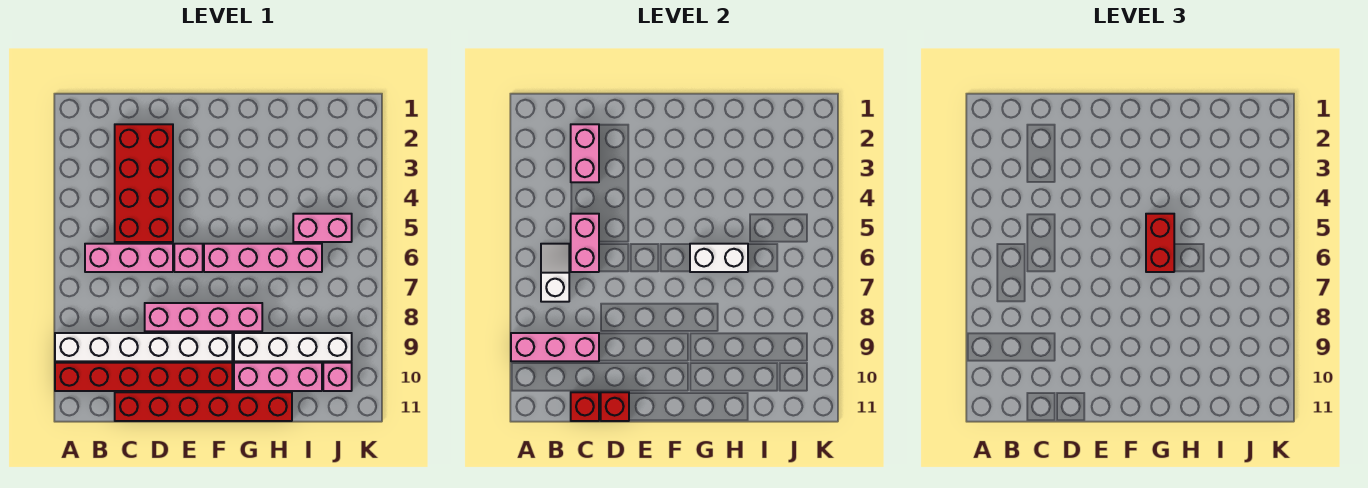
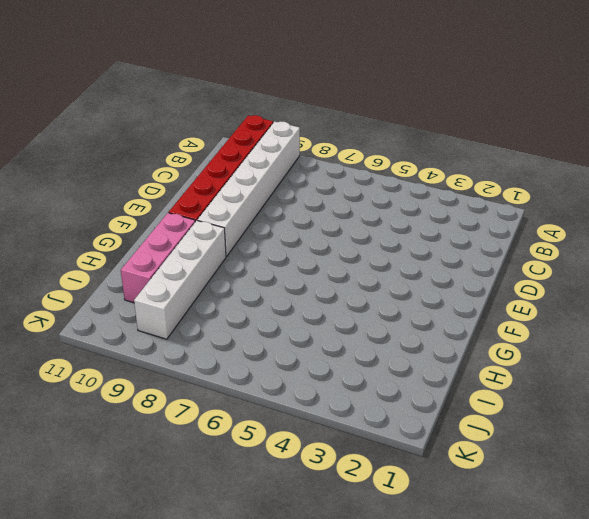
none -> pink brick B6:D6 level 1
none -> red brick C2:D5 level 1
none -> red brick C11:H11 level 1

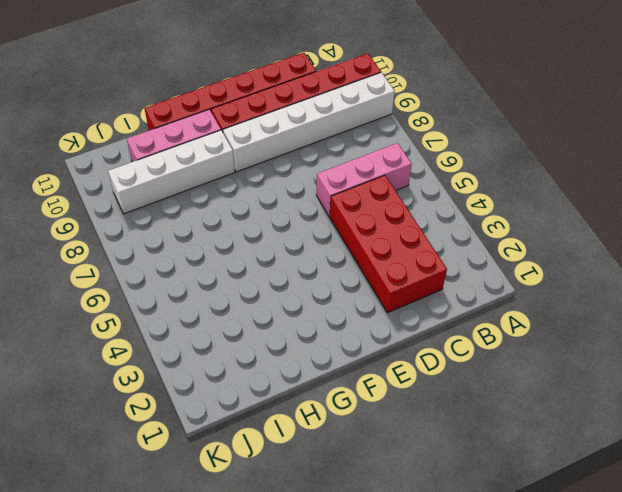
none -> pink brick D8:G8 level 1
none -> pink brick E6 level 1
none -> pink brick F6:I6 level 1

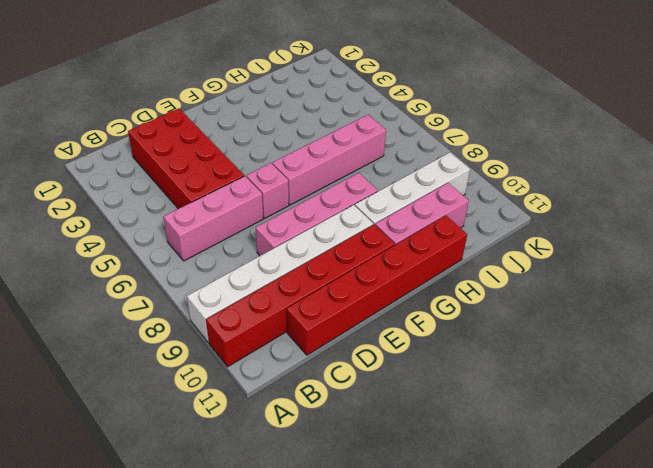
none -> pink brick I5:J5 level 1
none -> pink brick J10 level 1
none -> pink brick A9:C9 level 2

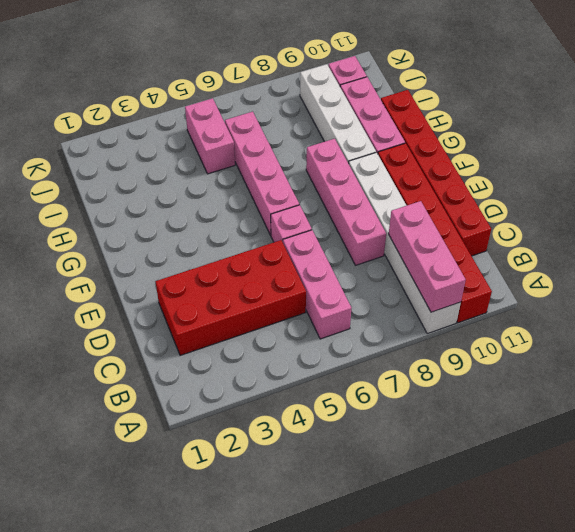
none -> white slope B6:B7 level 2 top 7
none -> pink brick C2:C3 level 2
none -> pink brick C5:C6 level 2

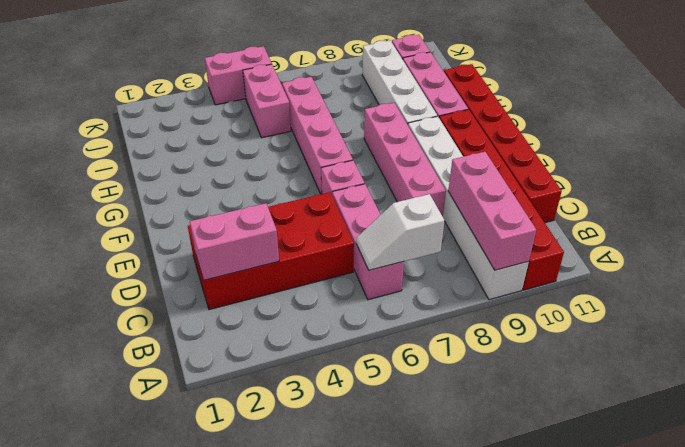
pink brick K4:K5 level 1 -> pink brick C5:C6 level 2
none -> red brick C11 level 2
none -> red brick D11 level 2
none -> white brick G6:H6 level 2

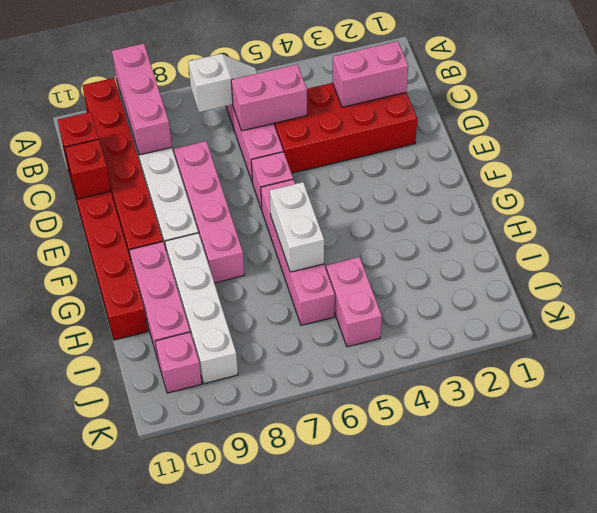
none -> red brick G5:G6 level 3

